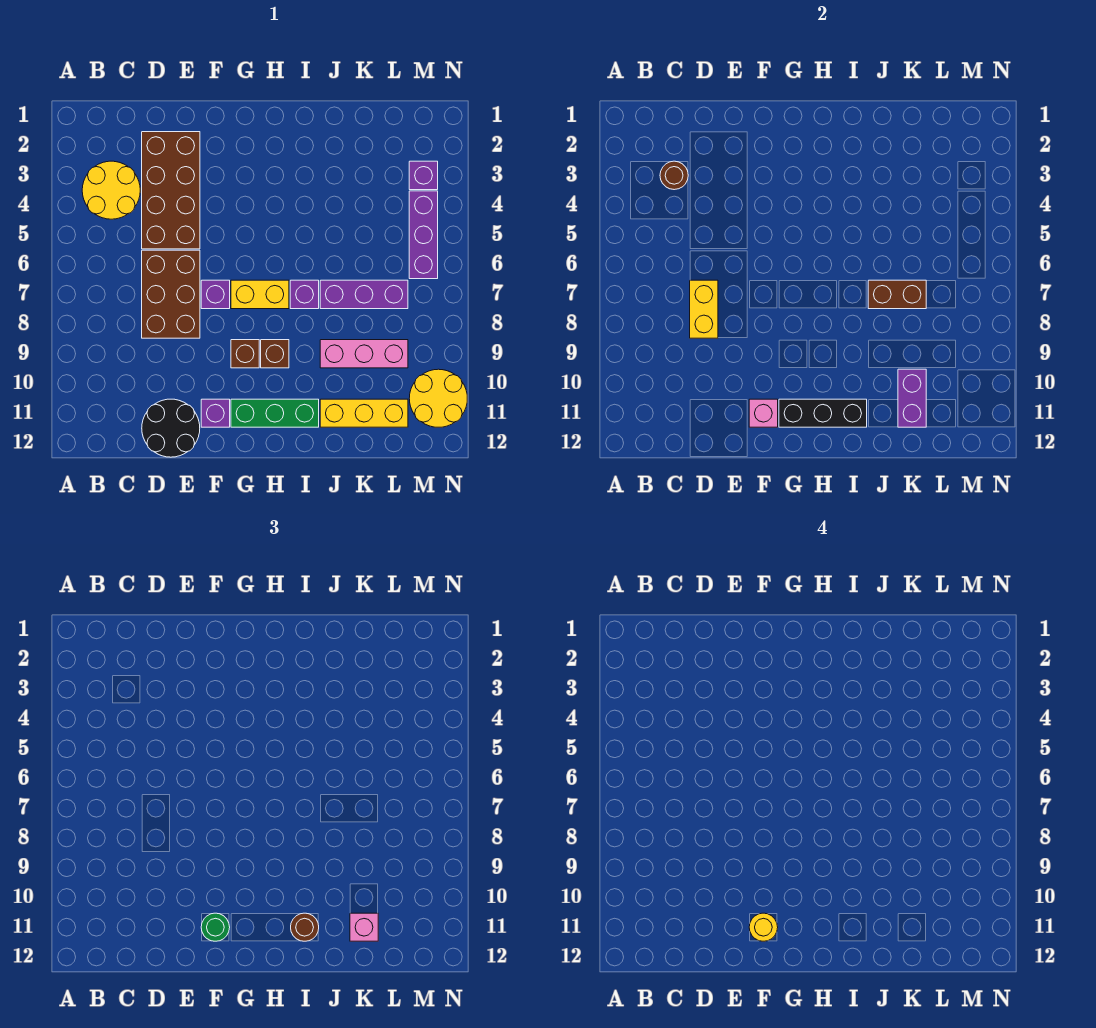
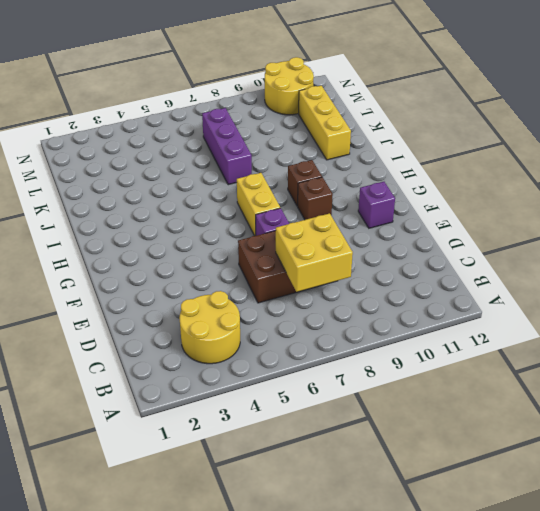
yellow brick C7:D8 level 2 -> yellow brick D7:D8 level 2
none -> brown brick D2:E5 level 1
none -> black round brick D11:E12 level 1
none -> green brick G11:I11 level 1

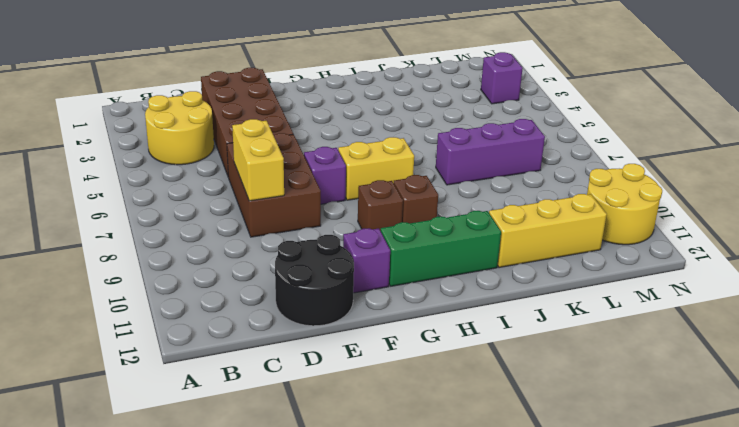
none -> purple brick I7 level 1
none -> pink brick J9:L9 level 1
none -> purple brick M4:M6 level 1

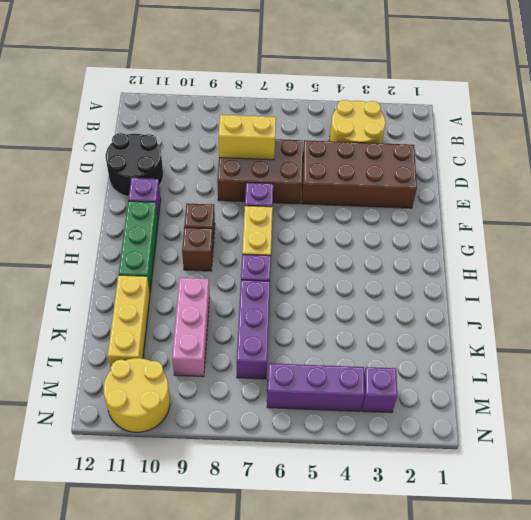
none -> brown round brick C3 level 2
none -> pink brick F11 level 2
none -> black brick G11:I11 level 2

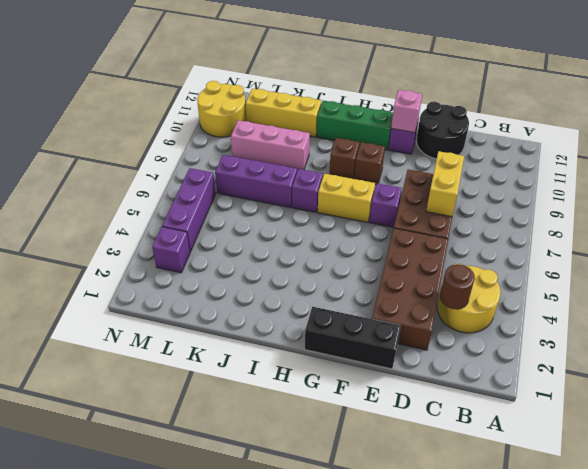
black brick E1:G1 level 1 -> black brick G11:I11 level 2
none -> brown brick J7:K7 level 2
none -> purple brick K10:K11 level 2
none -> green round brick F11 level 3

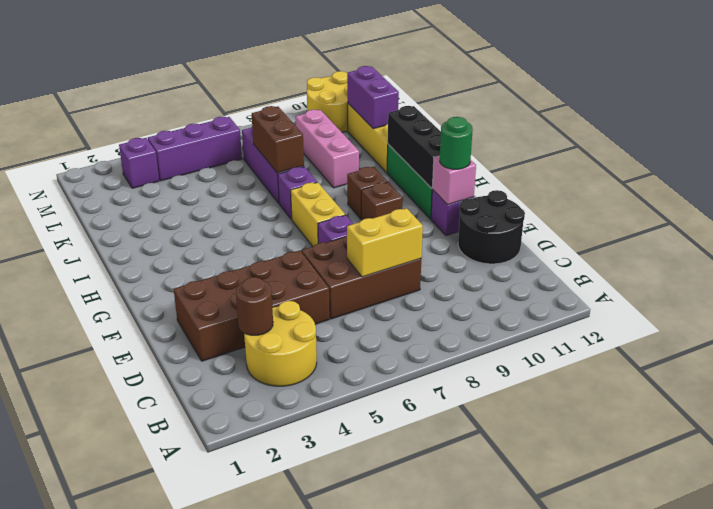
purple brick K11:L11 level 2 -> purple brick K10:K11 level 2
none -> brown round brick I11 level 3
none -> pink brick K11 level 3
none -> yellow round brick F11 level 4

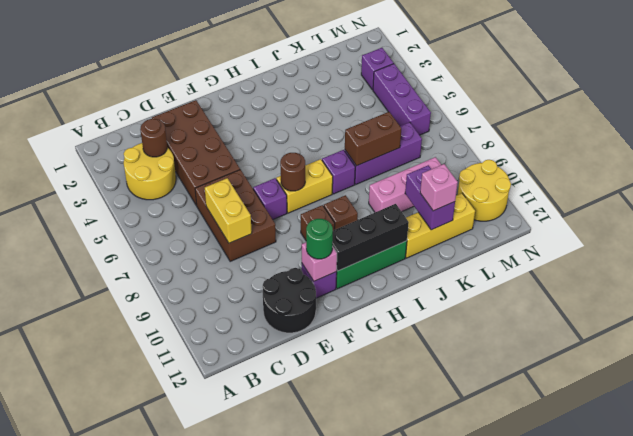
brown round brick G7 level 2 -> brown round brick I11 level 3
none -> yellow round brick F11 level 4

